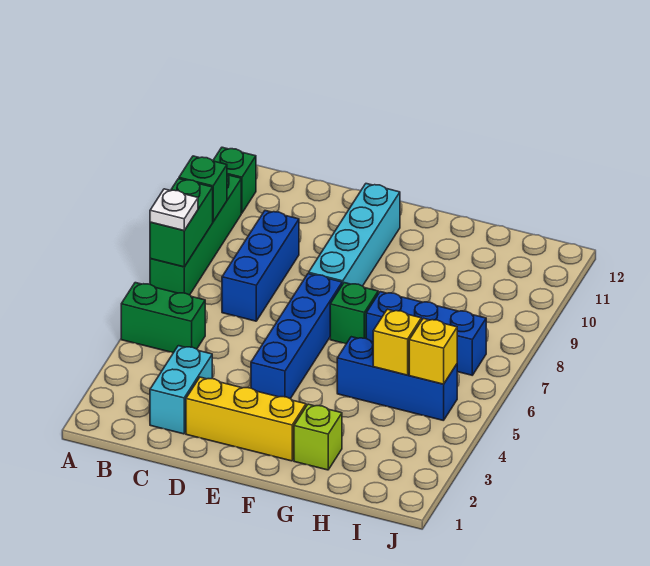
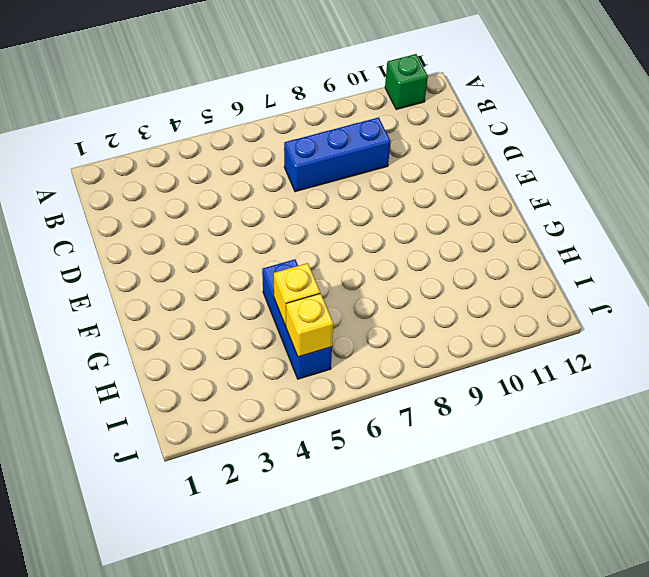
none -> green brick A5:B5 level 1
none -> green brick A7:A10 level 1
none -> cyan brick C2:C3 level 1

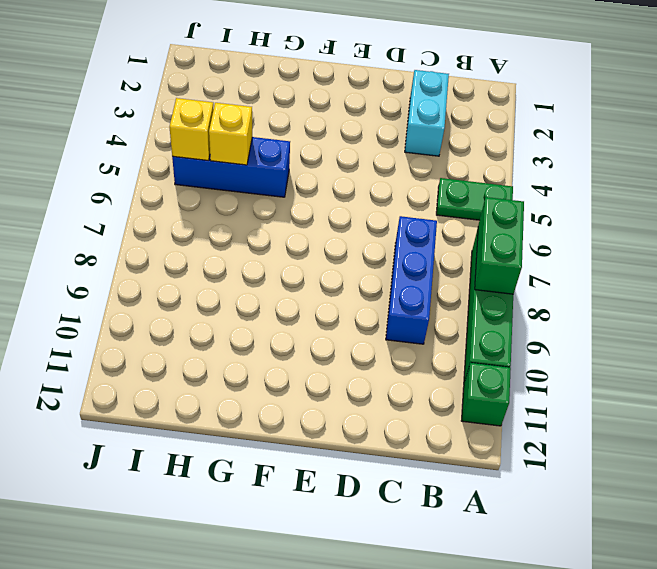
green plate A5:B5 level 1 -> green brick A5:B5 level 1
none -> yellow brick D2:F2 level 1
none -> blue brick E4:E7 level 1
none -> cyan brick E8:E11 level 1

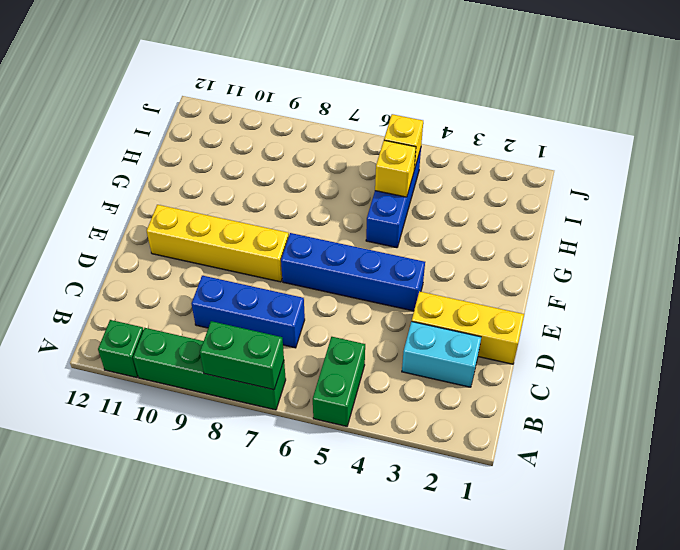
yellow brick D1:D3 level 1 -> yellow brick D2:F2 level 1
yellow brick E8:E11 level 1 -> cyan brick E8:E11 level 1
none -> green brick F7 level 1
none -> lime brick G2 level 1
none -> blue brick G7:I7 level 1

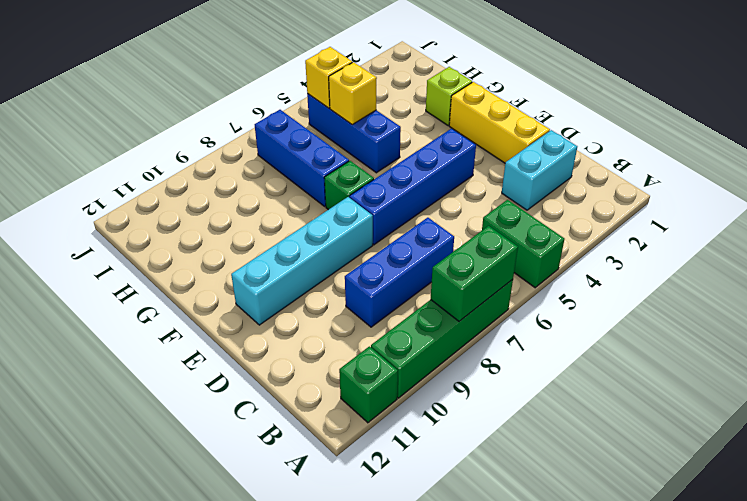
none -> green brick A9 level 2
none -> white plate A7 level 3

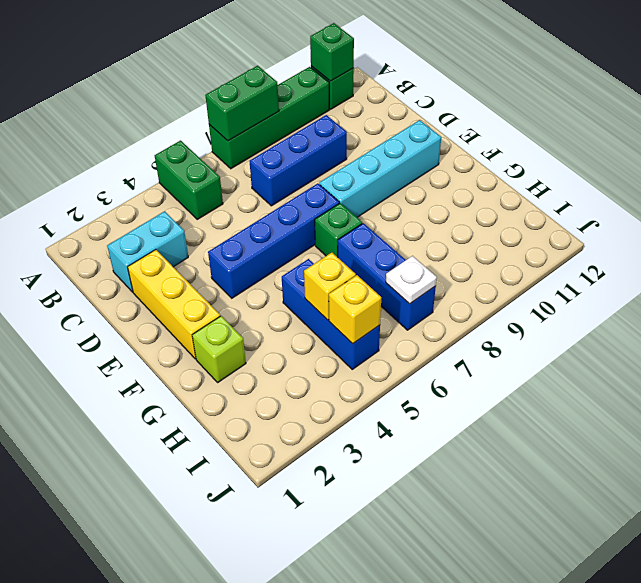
green brick A11 level 2 -> green brick A9 level 2
white plate I7 level 2 -> white plate A7 level 3

